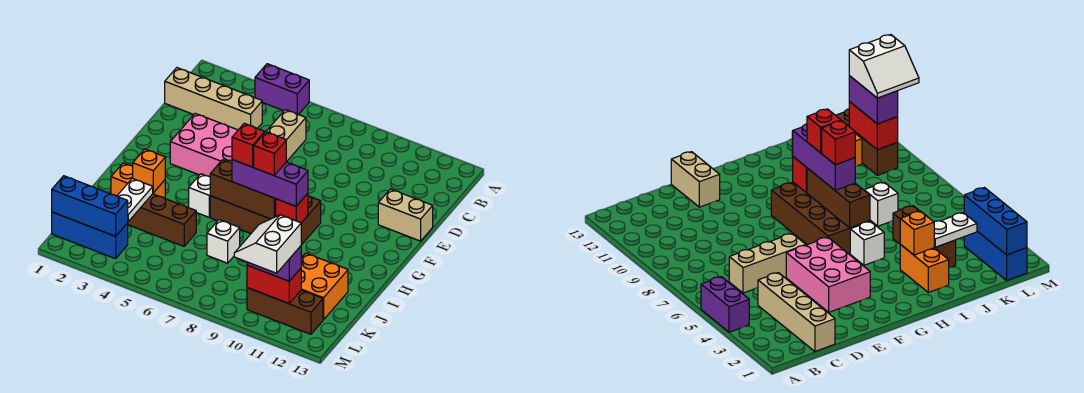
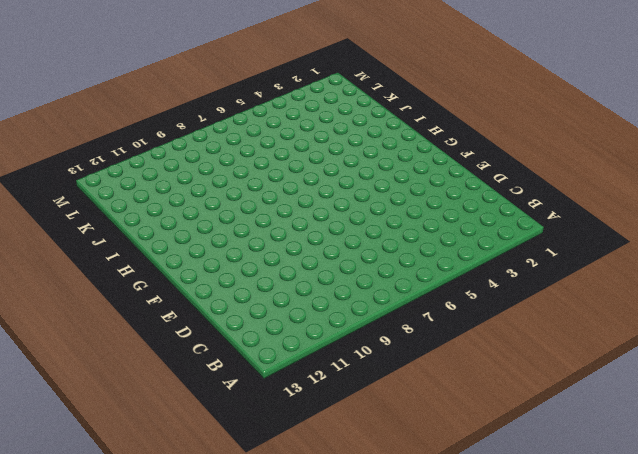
none -> purple brick A4:A5 level 1
none -> tan brick C1:C4 level 1
none -> tan brick C6:E6 level 1

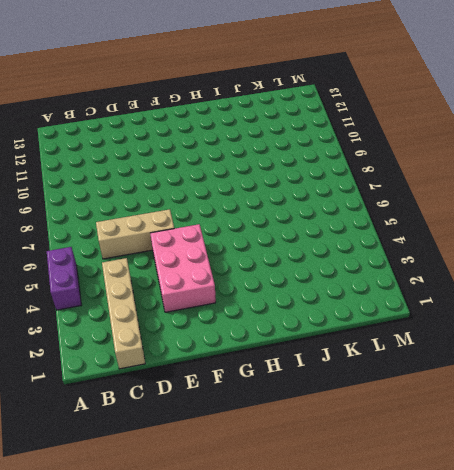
none -> tan brick E12:E13 level 1
none -> brown brick G6:H9 level 1
none -> white brick H5 level 1

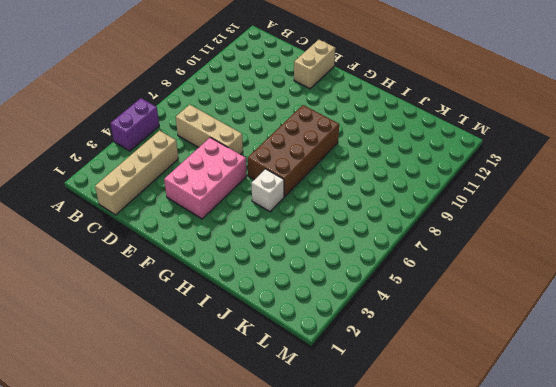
none -> orange brick I2:I3 level 1
none -> brown brick J3:J5 level 1
none -> white brick J7 level 1

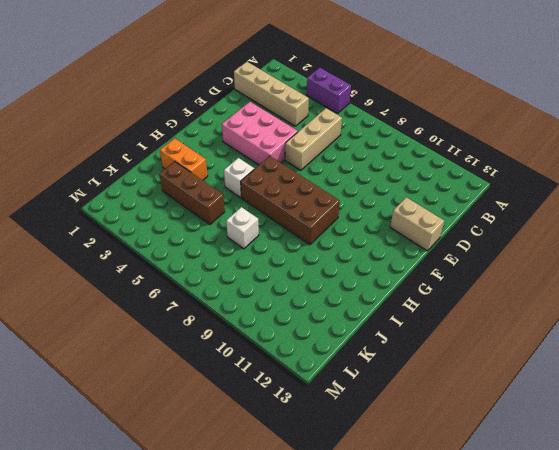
none -> orange brick J11:K12 level 1
none -> blue brick L1:L3 level 1
none -> brown brick L10:L12 level 1

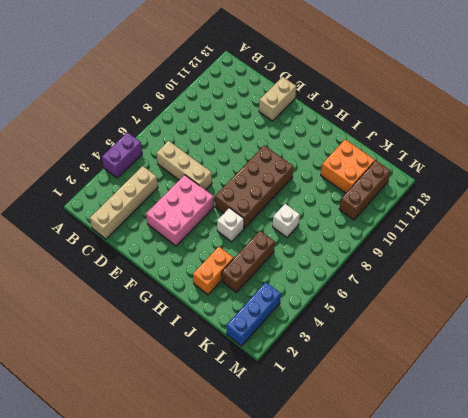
none -> brown brick H6:H8 level 2
none -> red brick H9 level 2
none -> orange brick I3 level 2

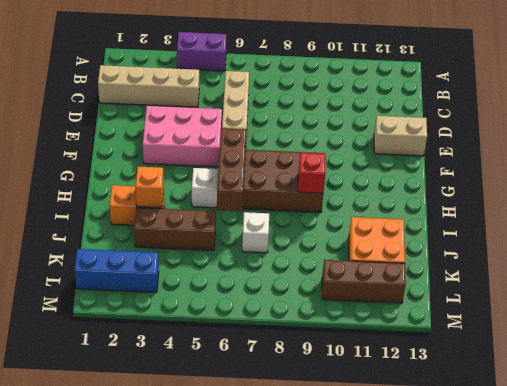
brown brick G6:I6 level 2 -> brown brick H6:H8 level 2
none -> white plate J3:K3 level 2
none -> blue brick L1:L3 level 2
none -> red brick L10:L11 level 2

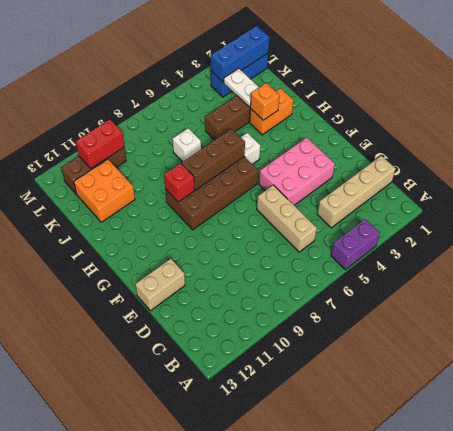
none -> purple brick H7:H9 level 3
none -> purple brick L10:L11 level 3
none -> red brick H7 level 4

